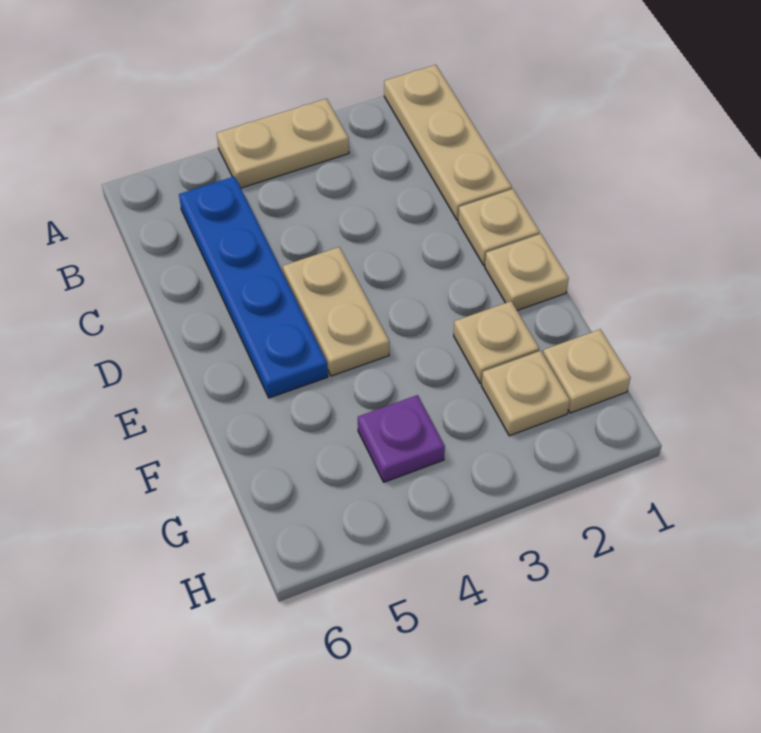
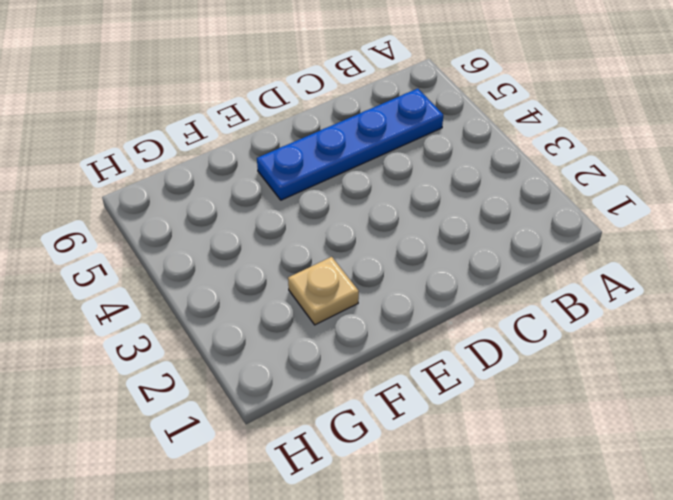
none -> tan plate A1:C1 level 1
none -> tan plate A3:A4 level 1

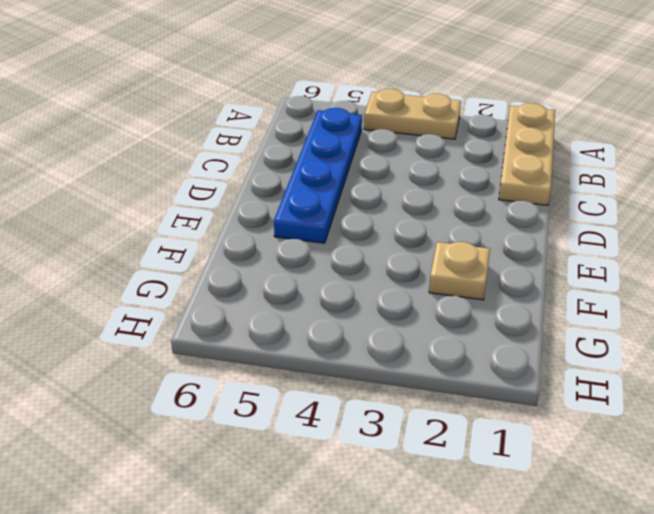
none -> tan plate D1 level 1
none -> tan plate D4:E4 level 1

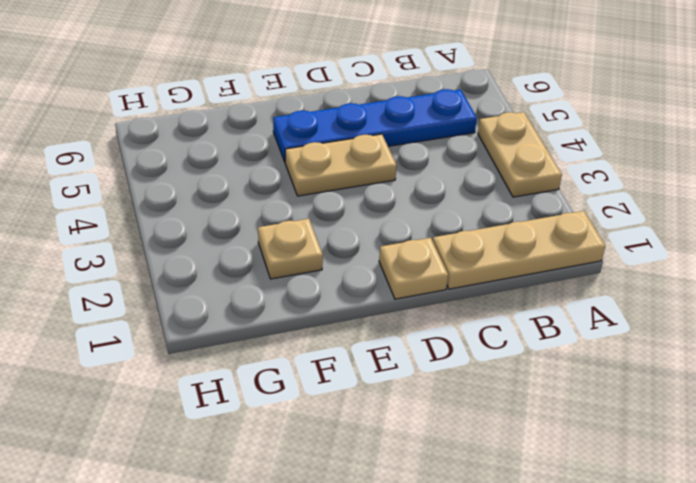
none -> tan plate E1 level 1
none -> tan plate G1 level 1

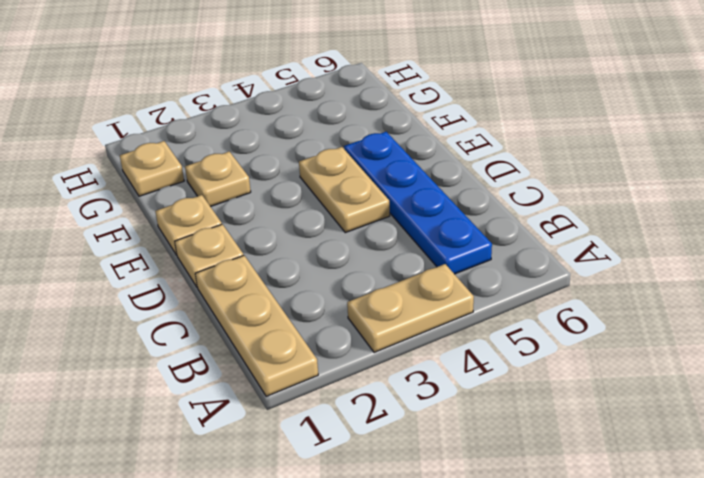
none -> tan plate G2 level 1
none -> purple plate G4 level 1

